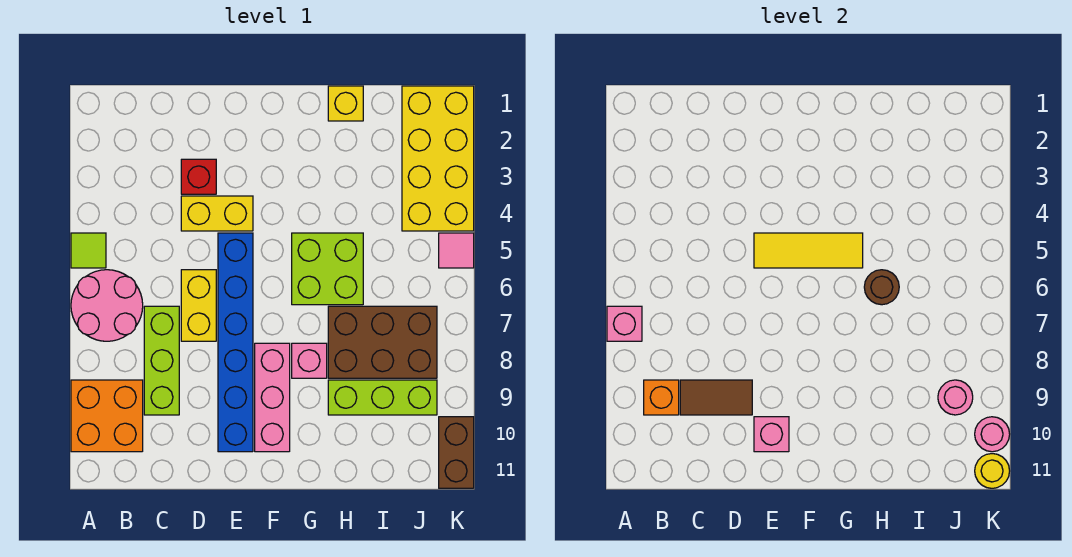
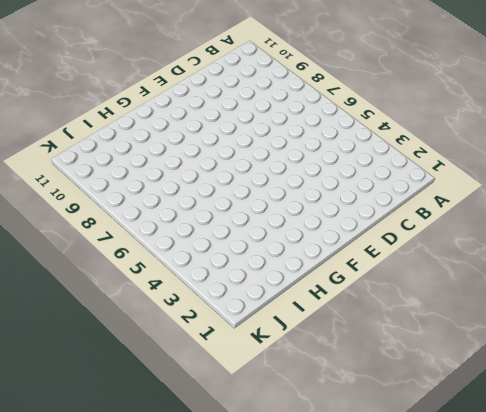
none -> lime tile A5 level 1
none -> pink round brick A6:B7 level 1
none -> orange brick A9:B10 level 1

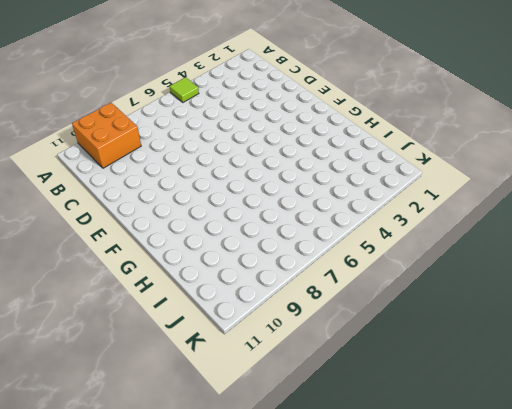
none -> pink round brick A6:B7 level 1
none -> lime brick C7:C9 level 1
none -> red brick D3 level 1

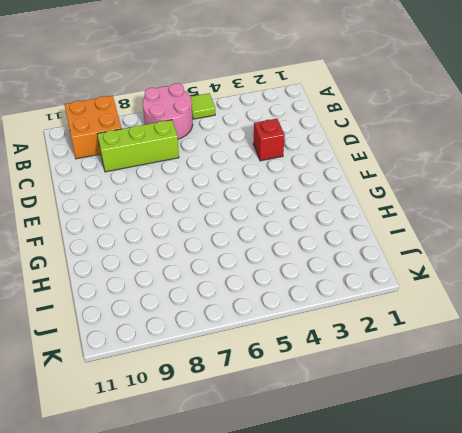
none -> yellow brick D4:E4 level 1
none -> yellow brick D6:D7 level 1
none -> blue brick E5:E10 level 1

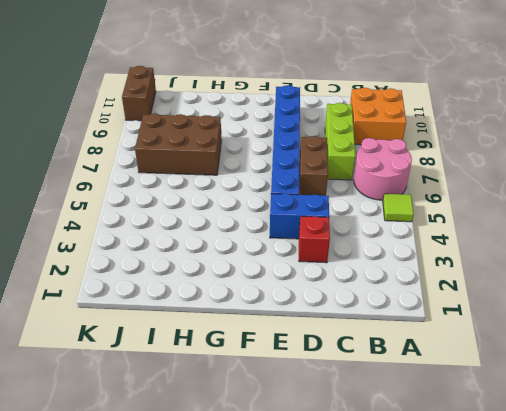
blue brick D4:E4 level 1 -> yellow brick D4:E4 level 1
brown brick D6:D7 level 1 -> yellow brick D6:D7 level 1
none -> pink brick F8:F10 level 1
none -> lime brick G5:H6 level 1
none -> pink brick G8 level 1

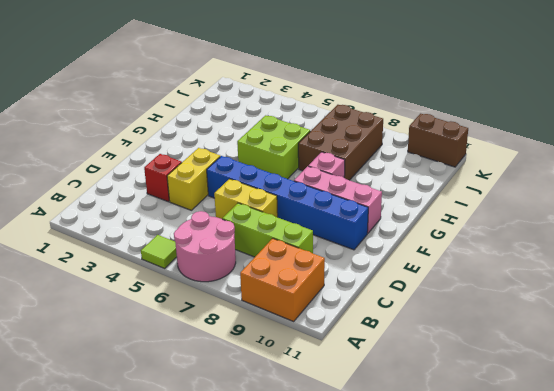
none -> yellow brick H1 level 1
none -> lime brick H9:J9 level 1
none -> yellow brick J1:K4 level 1

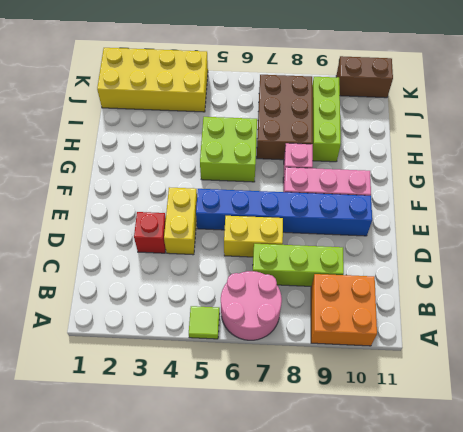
none -> yellow brick H1 level 1
none -> pink tile K5 level 1
none -> pink brick A7 level 2

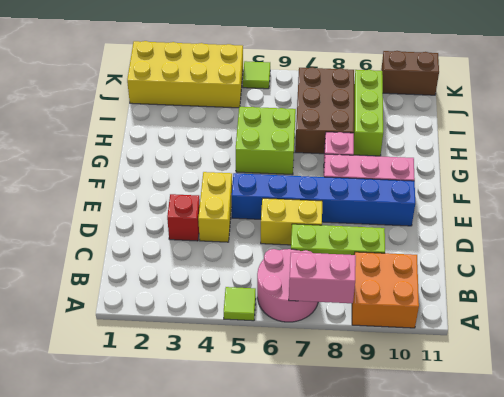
pink brick A7:A8 level 2 -> pink brick A7 level 2
lime tile K5 level 1 -> pink tile K5 level 1
none -> yellow brick H1 level 1
none -> orange brick B9 level 2
none -> brown tile C9:D9 level 2

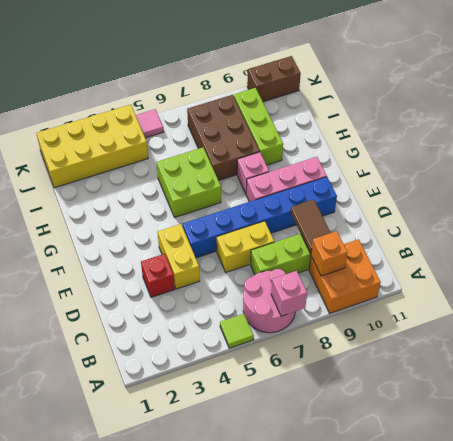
none -> yellow brick H1 level 1
none -> yellow tile E5:G5 level 2
none -> pink brick E10 level 2

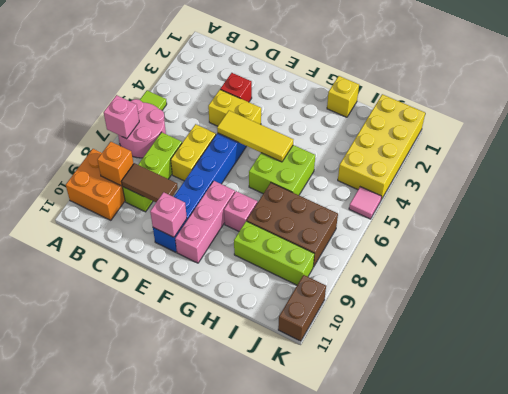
none -> brown round brick H6 level 2
none -> pink round brick J9 level 2
none -> pink round brick K10 level 2

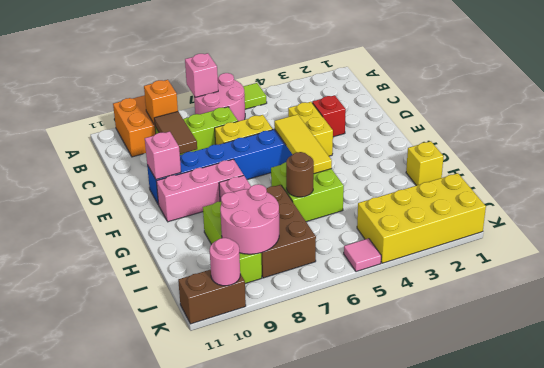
pink round brick I8:J9 level 2 -> pink round brick J9 level 2
none -> yellow round brick K11 level 2

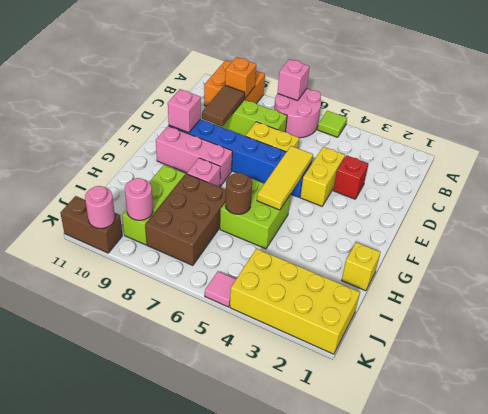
none -> yellow round brick K11 level 2

